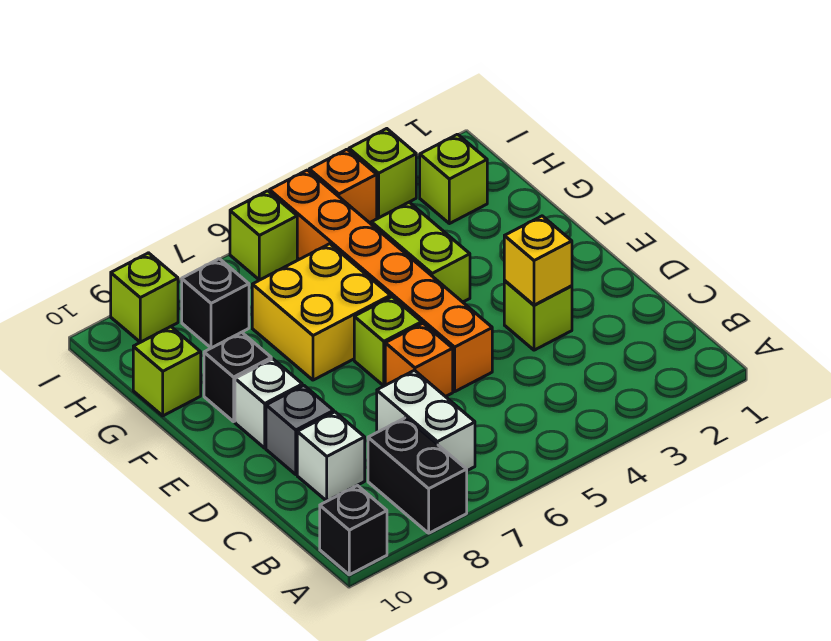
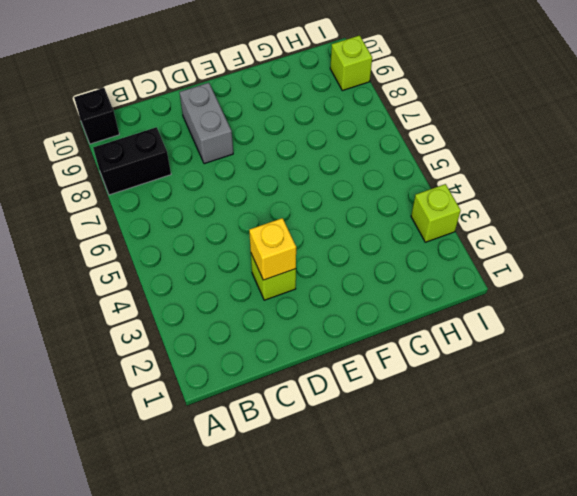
grey brick D8:D9 level 1 -> grey brick D9 level 1
none -> white brick B7:C7 level 1
none -> white brick C9 level 1
none -> orange brick D5:I5 level 1

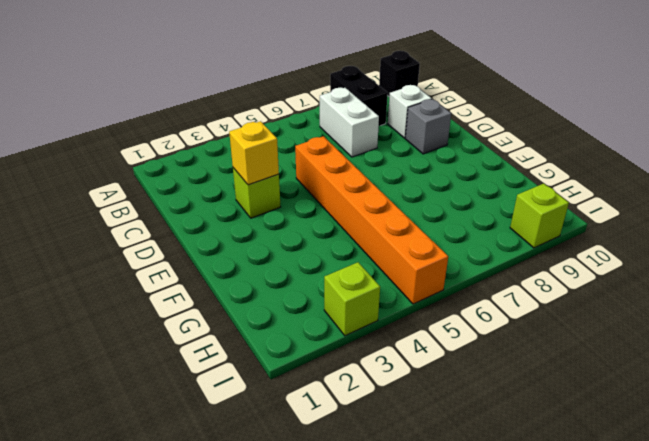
none -> orange brick D6 level 1
none -> lime brick E6 level 1
none -> white brick E9 level 1

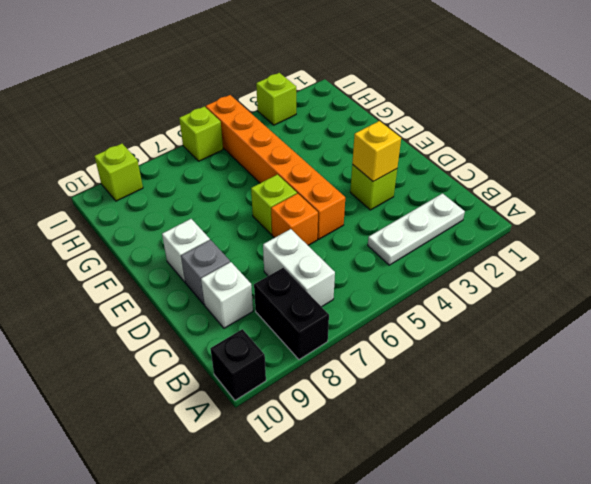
white plate B2:B4 level 1 -> none
none -> lime brick F4:G4 level 1
none -> yellow brick F6:G7 level 1
none -> black brick F9 level 1

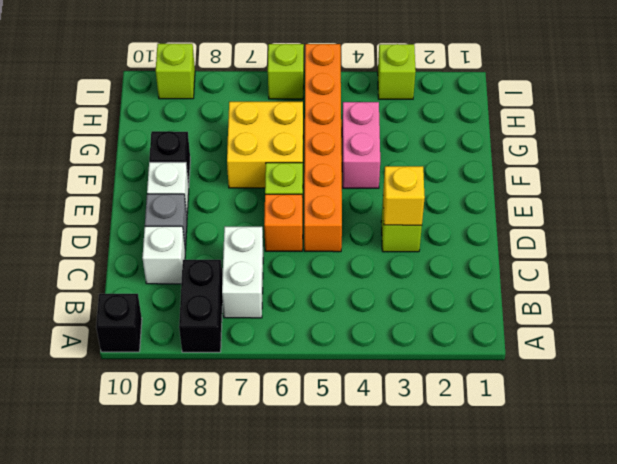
pink brick F4:G4 level 1 -> lime brick F4:G4 level 1
none -> lime brick G10 level 1
none -> lime brick H2 level 1
none -> black brick H8 level 1

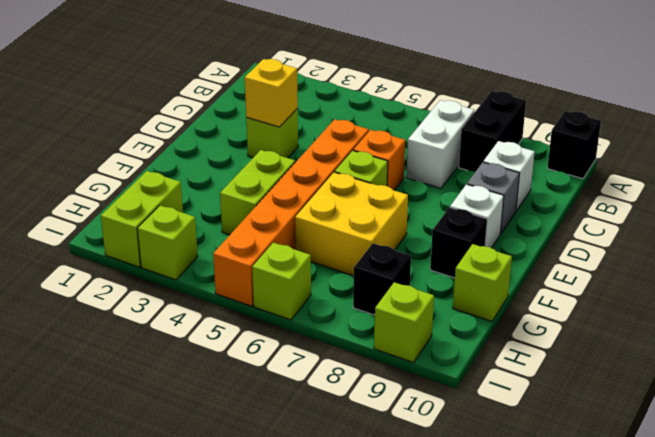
lime brick H2:I2 level 1 -> lime brick H2 level 1
none -> orange brick I4 level 1

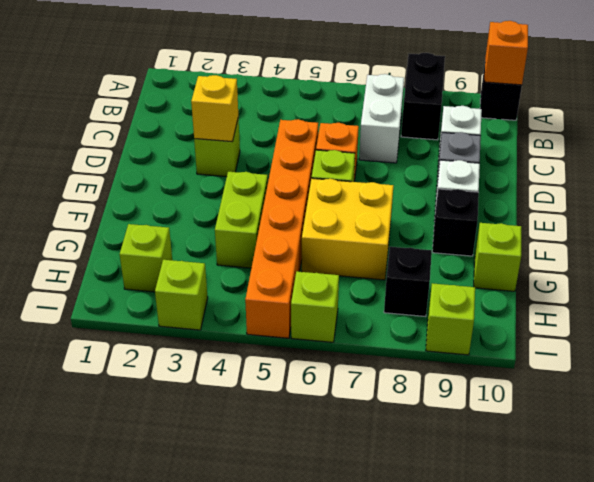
orange brick A10 level 2 -> orange brick I4 level 1

